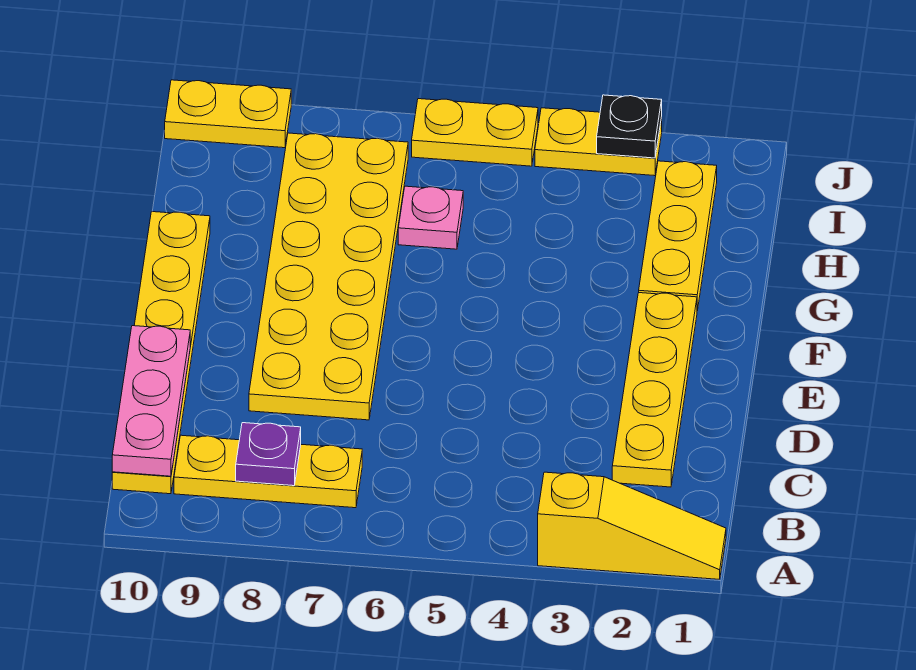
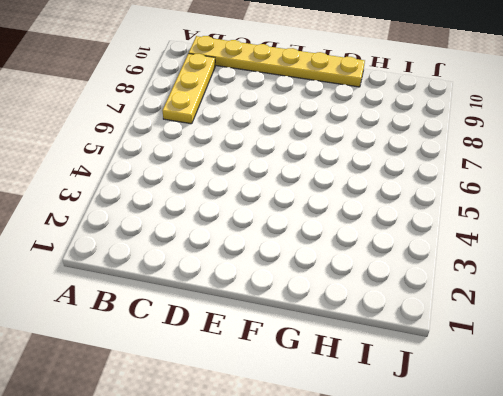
none -> yellow slope A1:A3 level 1 top 3
none -> yellow plate C2:F2 level 1
none -> yellow plate D7:I8 level 1

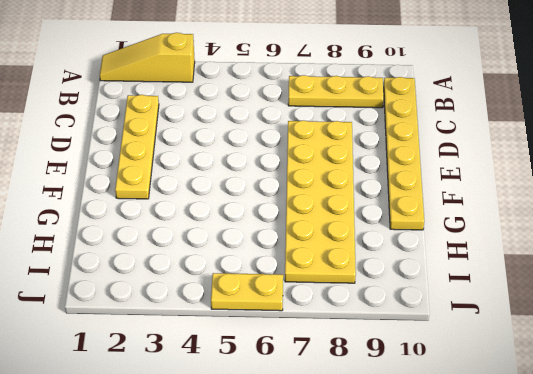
none -> yellow plate G2:I2 level 1
none -> pink plate H6 level 1
none -> yellow plate J3:J4 level 1

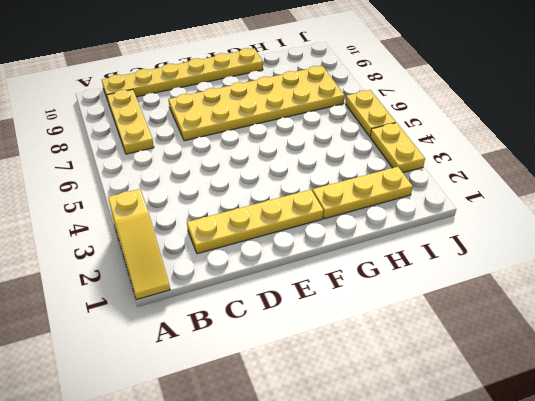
none -> pink plate H6 level 1
none -> yellow plate J9:J10 level 1
none -> purple plate B8 level 2

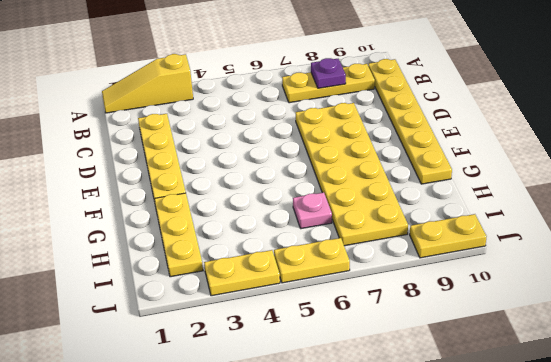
none -> pink plate B10:D10 level 2
none -> black plate J3 level 2

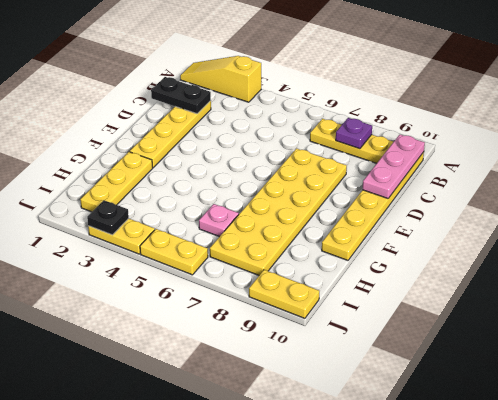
black plate C1:C2 level 2 -> none

